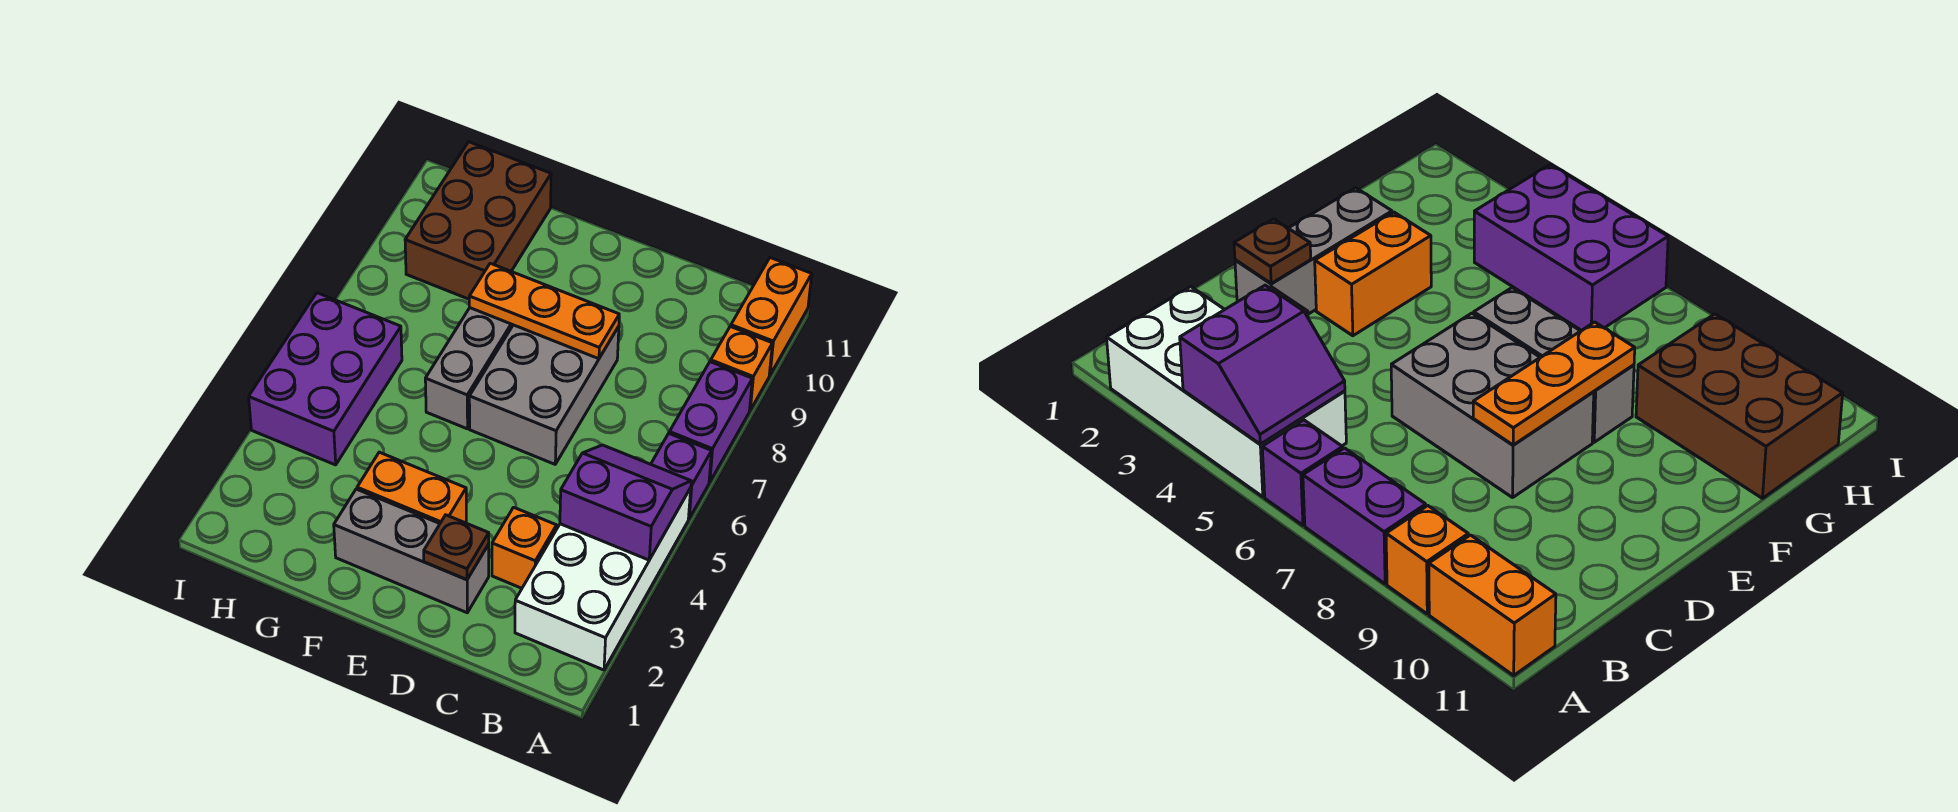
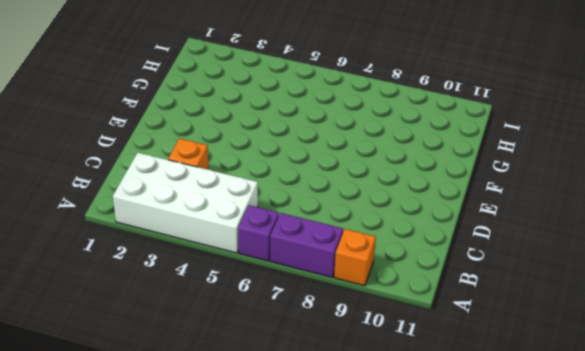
none -> orange brick A10:A11 level 1
none -> grey brick D2:F2 level 1
none -> grey brick D6:E8 level 1

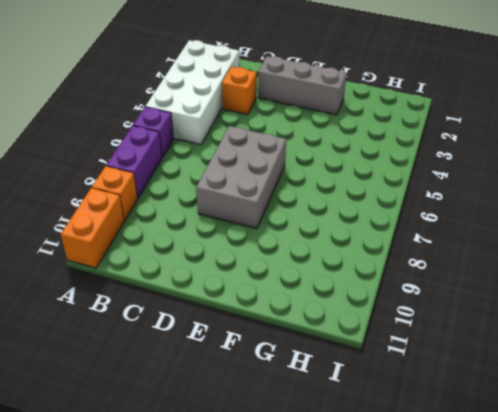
none -> orange brick E3:F3 level 1
none -> grey brick F6:F8 level 1
none -> brown brick G9:H11 level 1

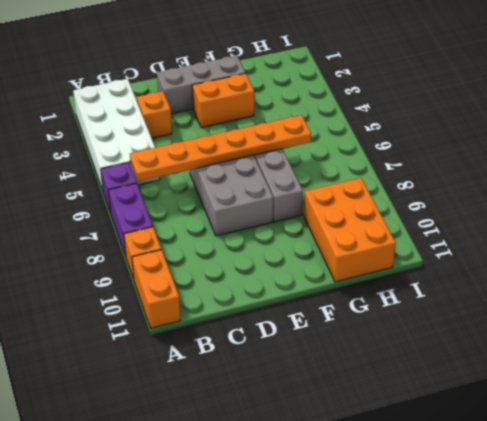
orange plate B6:G6 level 2 -> none
orange brick G9:H11 level 1 -> brown brick G9:H11 level 1
none -> purple brick H4:I6 level 1
none -> purple slope A4:B5 level 2 top 4
none -> brown plate D2 level 2

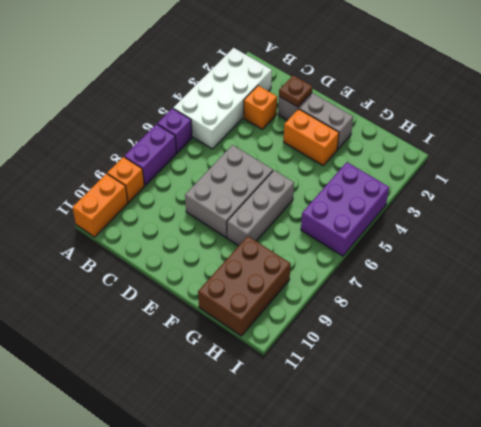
none -> purple slope A4:B5 level 2 top 4
none -> orange plate D8:F8 level 2

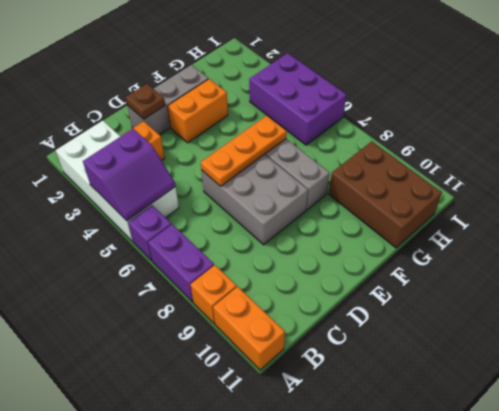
orange plate D6:F6 level 2 -> orange plate D8:F8 level 2

